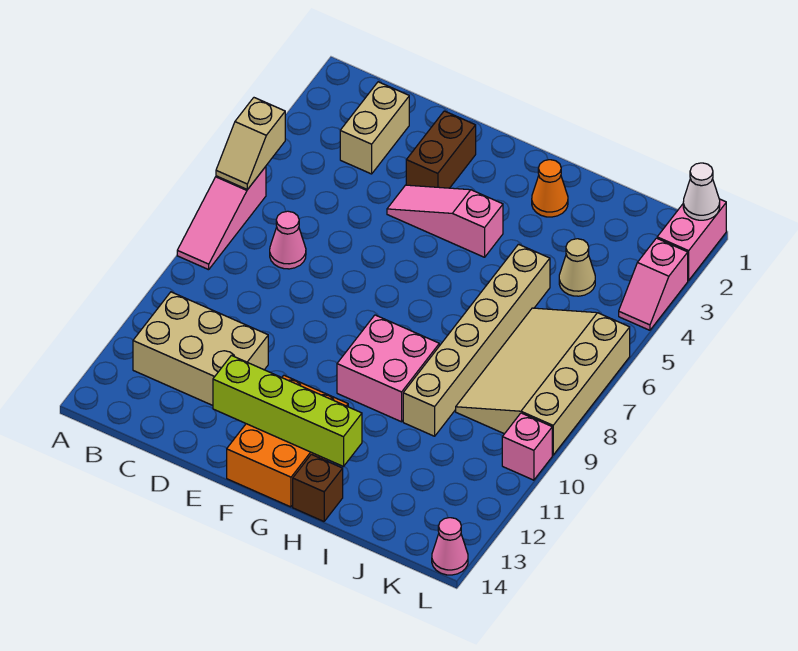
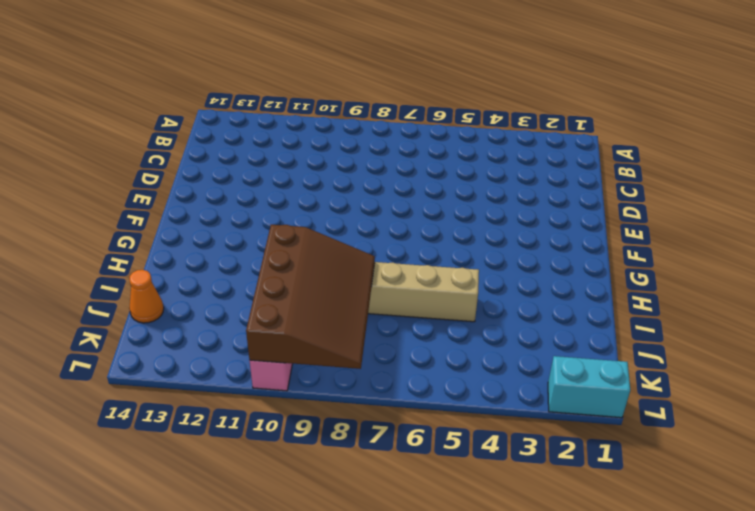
brown slope I8:L10 level 2 top 10 -> none
orange cone J14 level 1 -> orange cone H2 level 1
cyan brick L1:L2 level 1 -> pink brick L1:L2 level 1
none -> pink slope A6:A8 level 1 top 6
none -> tan brick B11:D12 level 1
none -> tan brick C2:C3 level 1

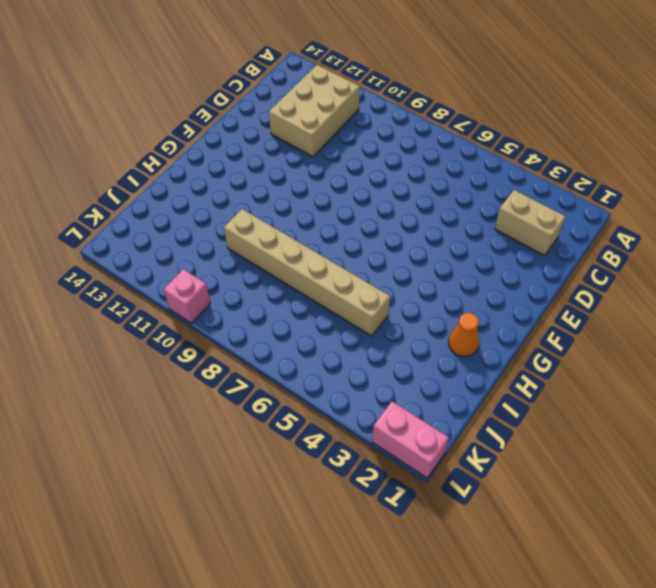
none -> pink slope A6:A8 level 1 top 6
none -> pink cone C7 level 1
none -> brown brick E2:E3 level 1

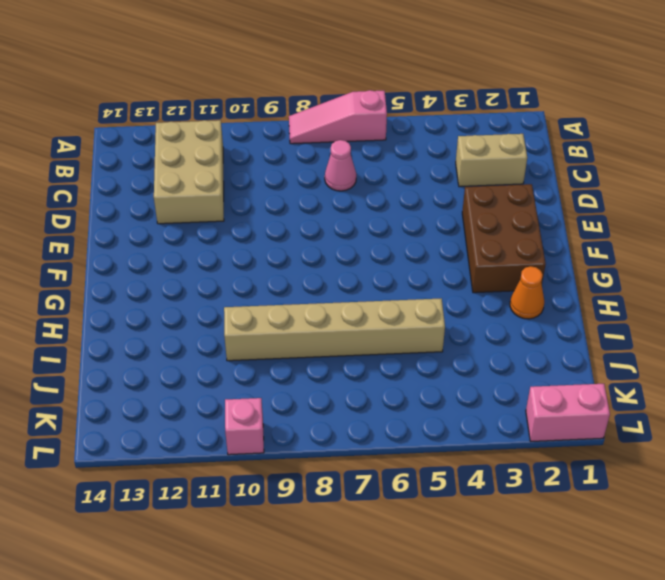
brown brick E2:G3 level 1 -> brown brick E2:E3 level 1
none -> pink slope E4:G4 level 1 top G
none -> orange brick F12:G14 level 1
none -> pink brick G9:H10 level 1

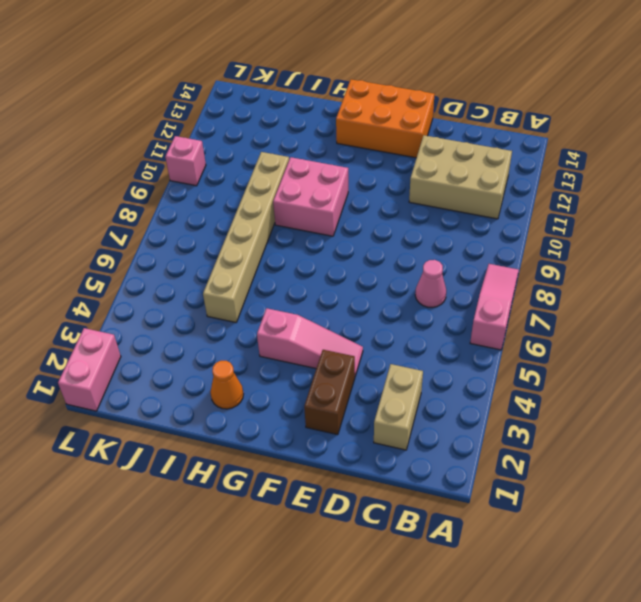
orange brick E13:G14 level 1 -> orange brick F12:G14 level 1
none -> brown brick H14 level 1
none -> tan cone J4 level 1
none -> tan slope J6:L9 level 1 top L

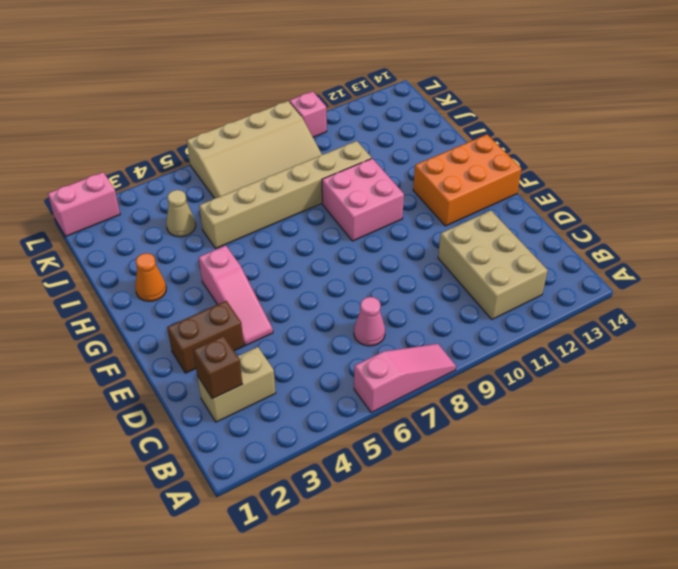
brown brick C2 level 2 -> brown brick H14 level 1
none -> pink slope L3:L4 level 1 top 3
none -> pink cone L14 level 1
none -> tan slope A5:A6 level 2 top 5

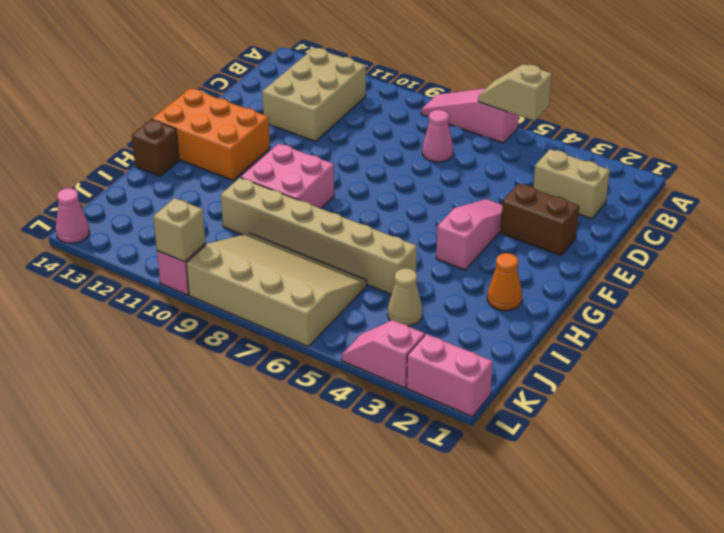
tan brick L10 level 2 -> none
none -> lime brick E13:H13 level 2
none -> white cone L1 level 2

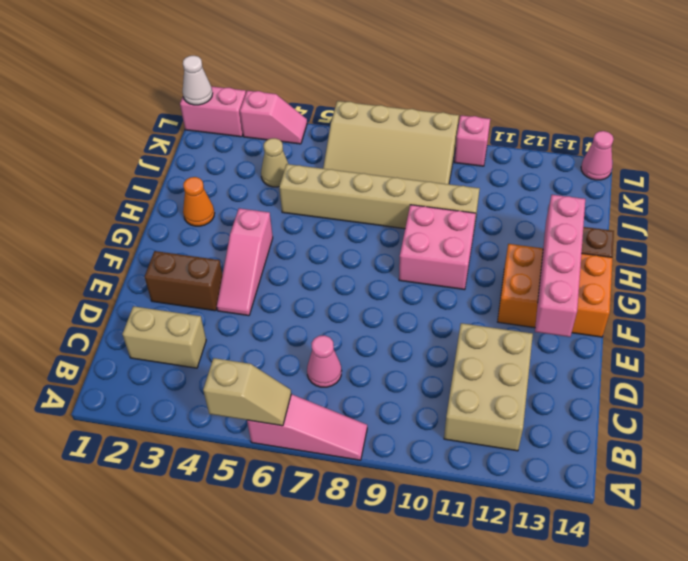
pink brick E13:H13 level 2 -> lime brick E13:H13 level 2

